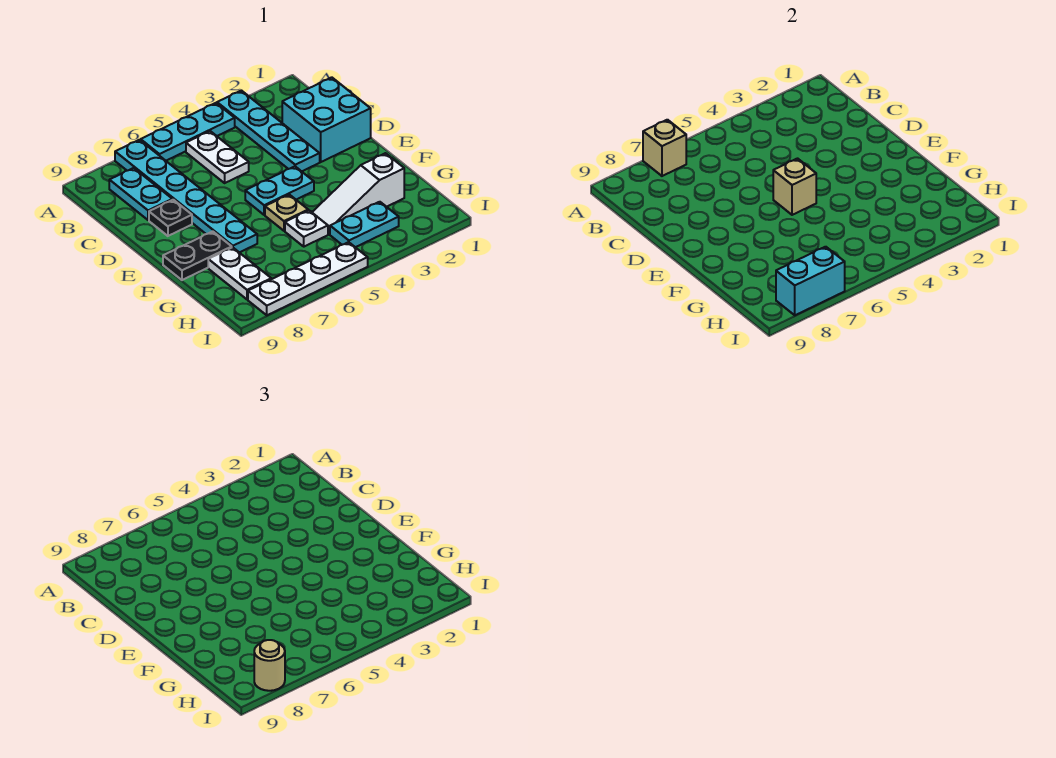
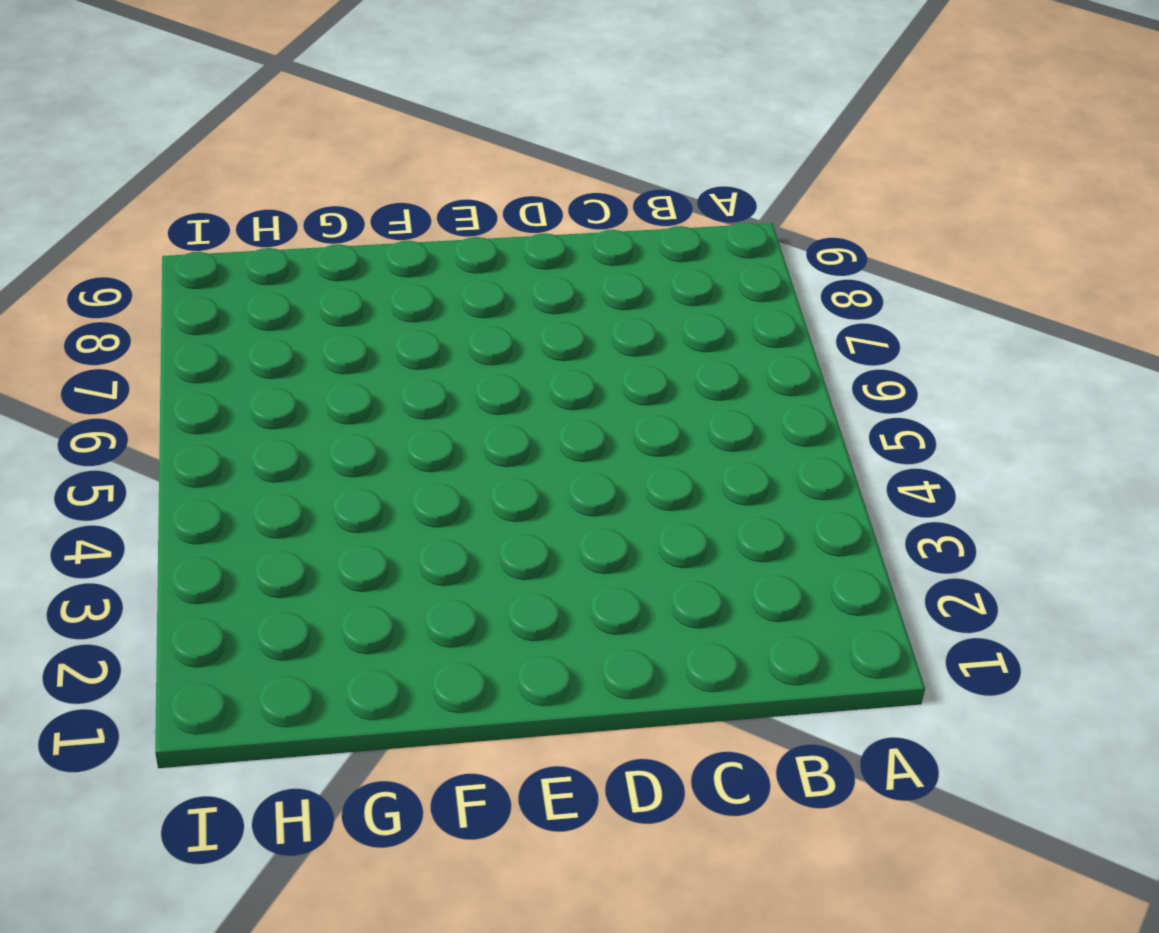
none -> cyan plate A3:D3 level 1
none -> cyan plate A4:A6 level 1
none -> cyan plate A7:F7 level 1

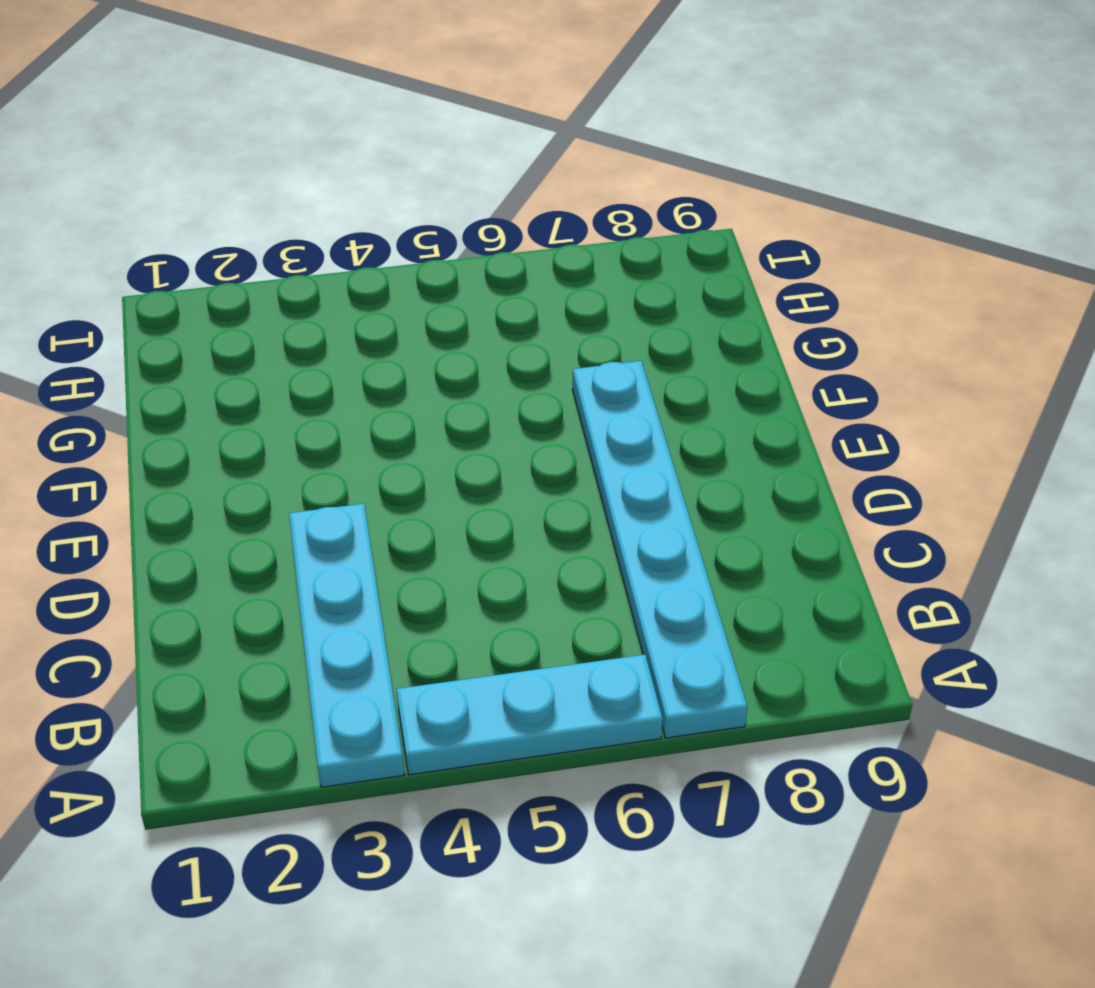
none -> white plate B5:C5 level 1
none -> cyan plate B8:C8 level 1
none -> cyan brick C1:D2 level 1

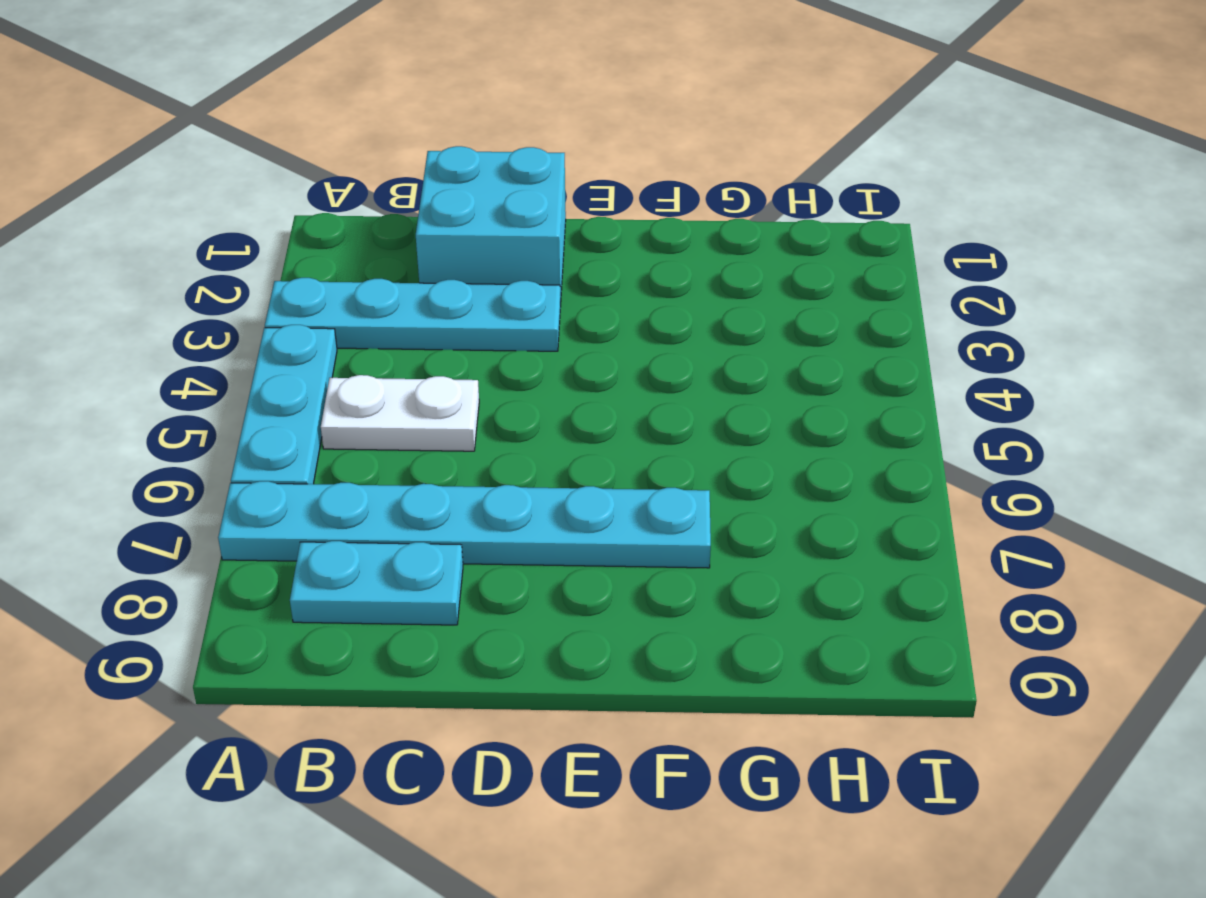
none -> black plate D8 level 1
none -> cyan plate E4:E5 level 1
none -> tan plate F5 level 1

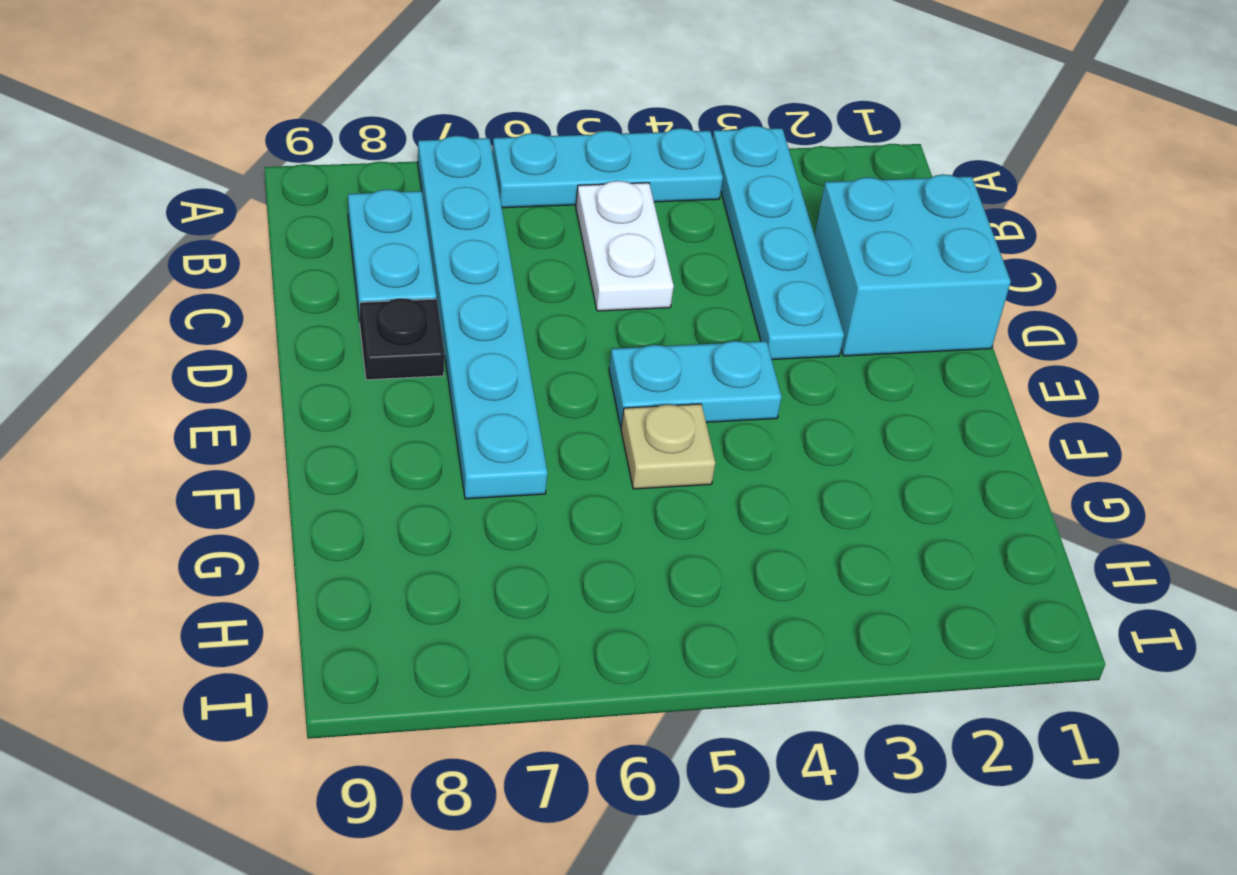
none -> black plate F8:F9 level 1
none -> white slope G2:G4 level 1 top 2
none -> white plate G5 level 1

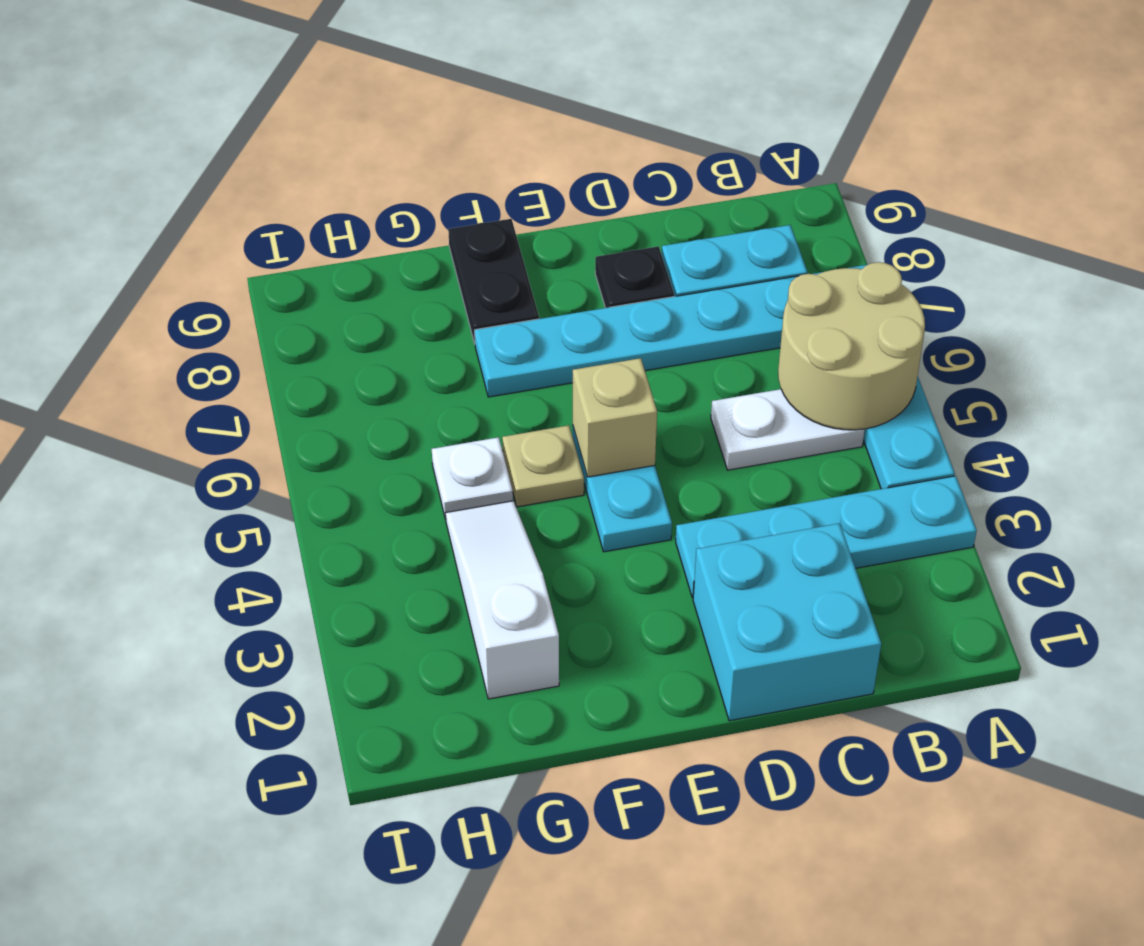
tan round brick A5:B6 level 2 -> none
none -> white plate G8:H8 level 1
none -> cyan plate H3:H4 level 1
none -> white plate I5:I8 level 1

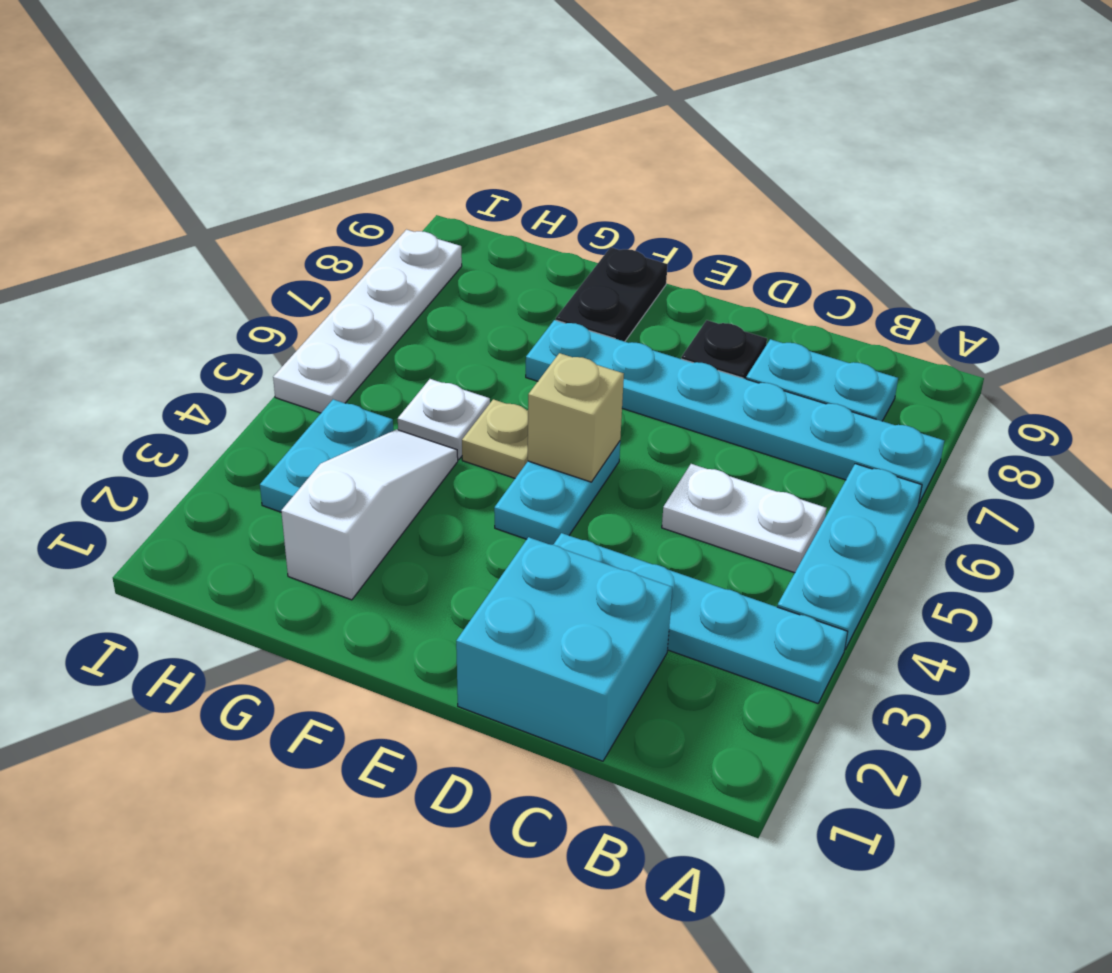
none -> white plate G8:H8 level 1
none -> tan brick A7 level 2
none -> cyan brick I7:I8 level 2

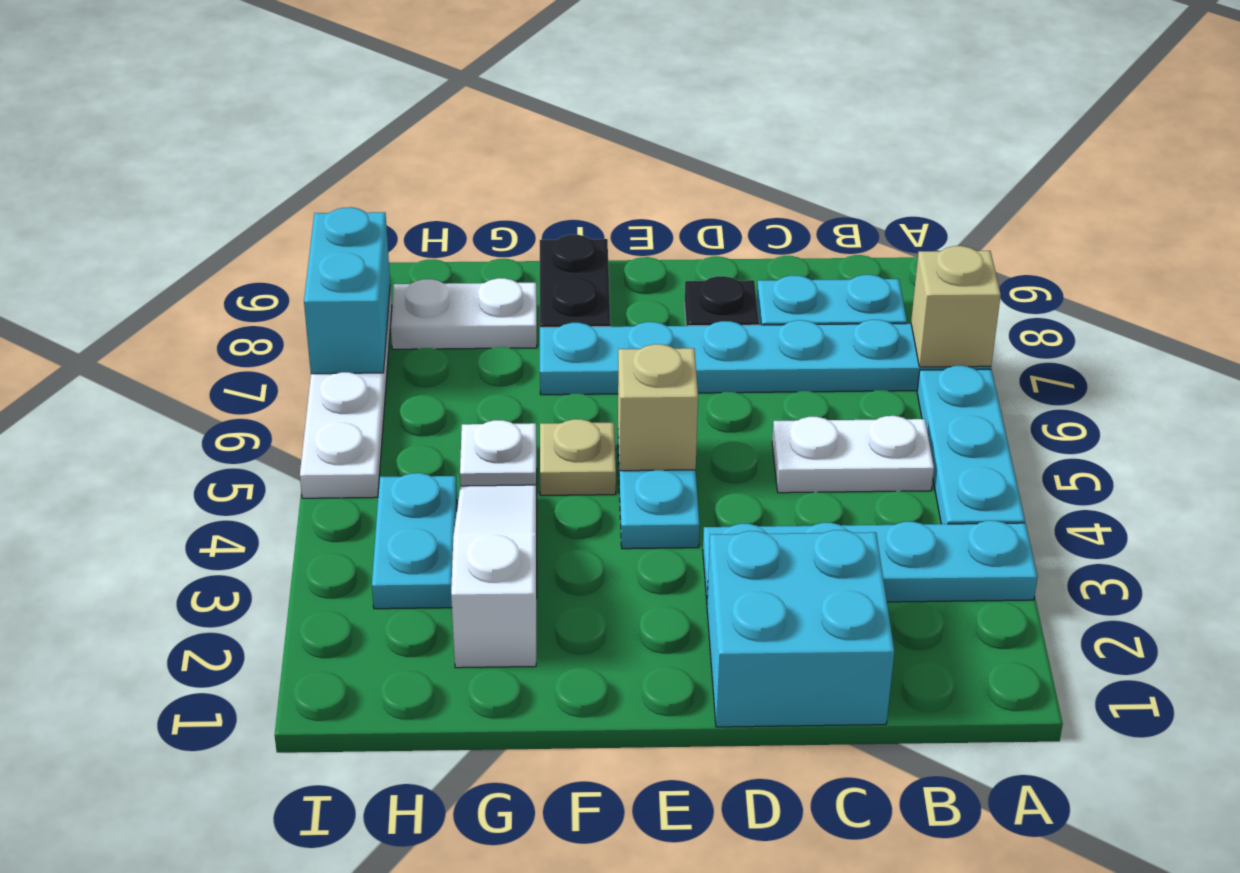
none -> tan round brick I8 level 3

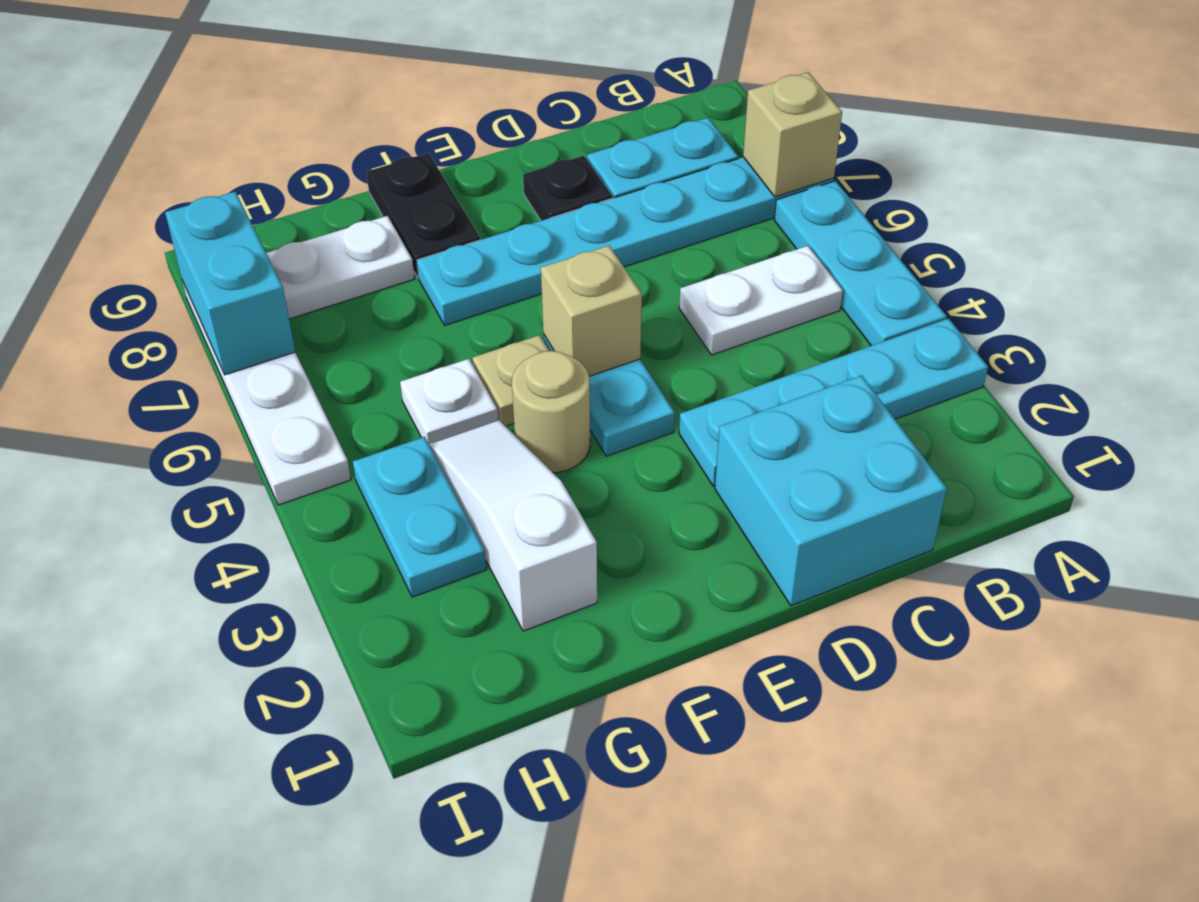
tan round brick F4 level 1 -> tan round brick I8 level 3

